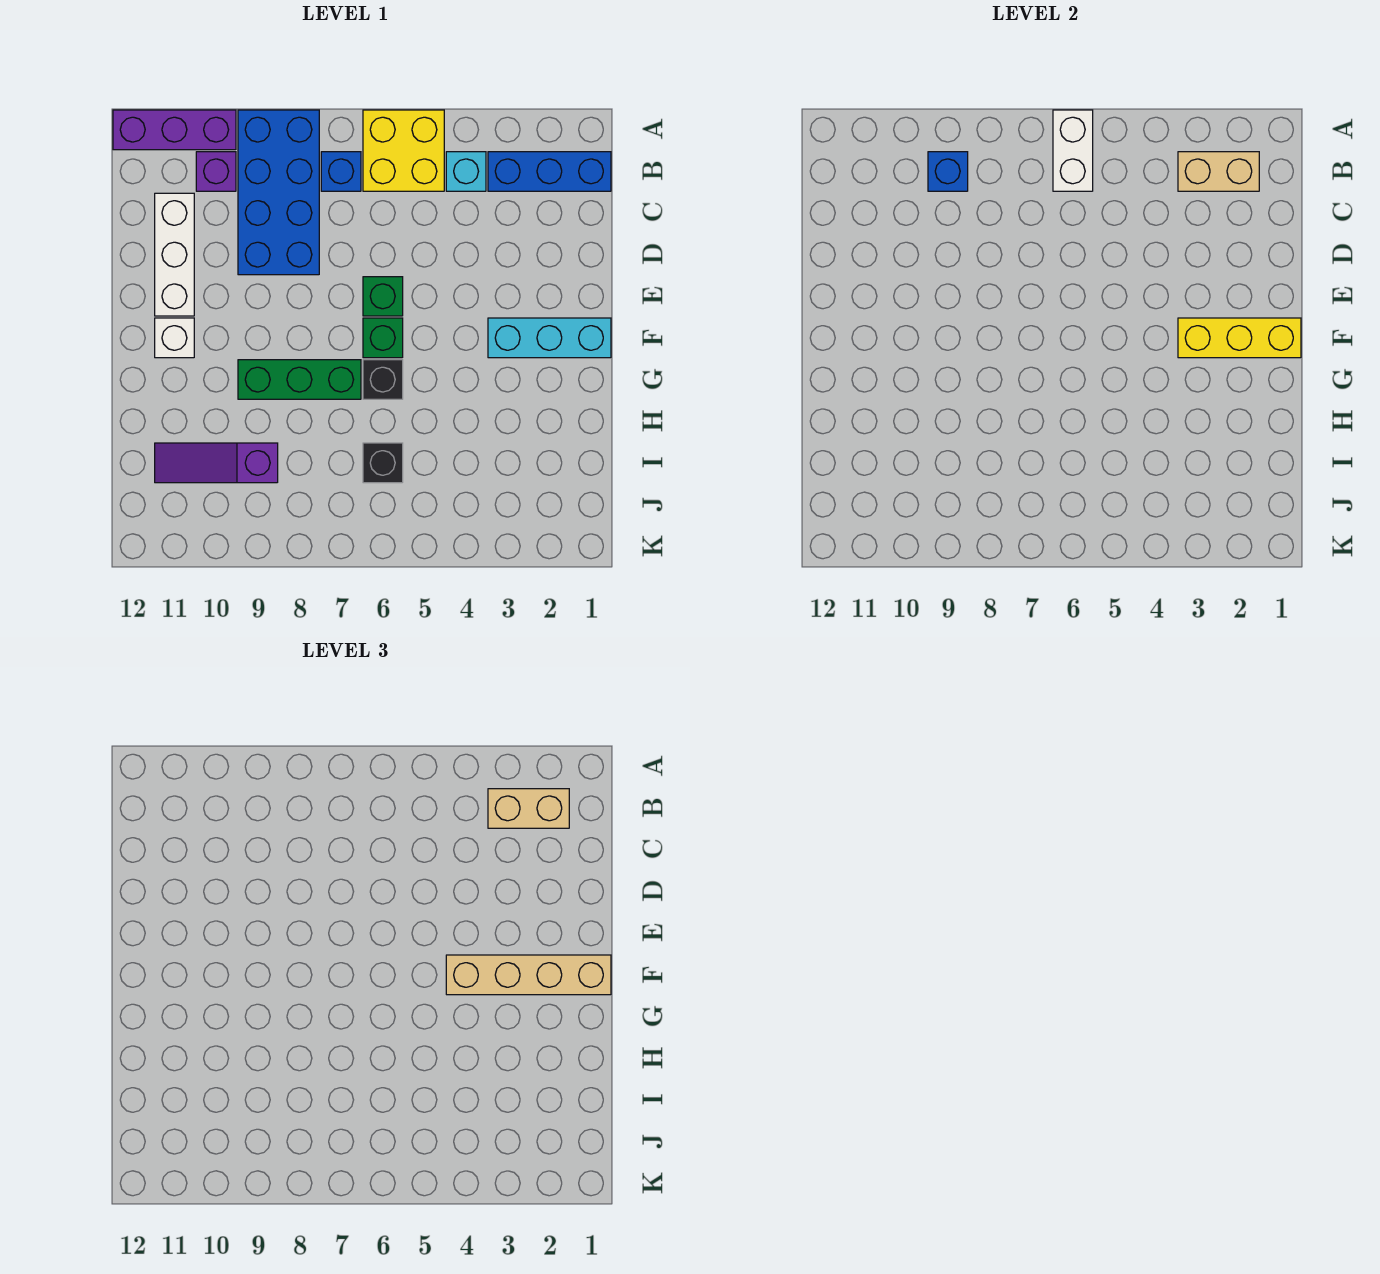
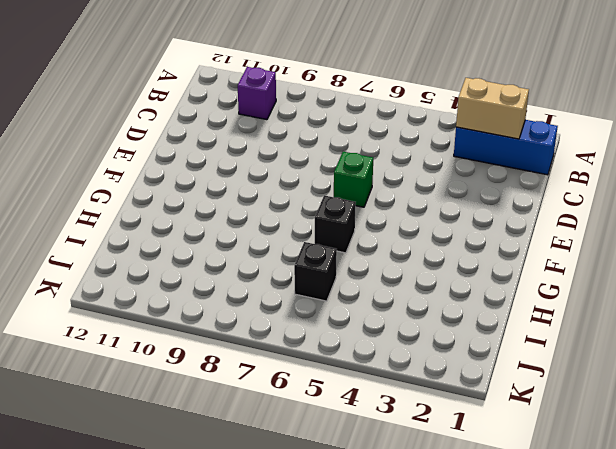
none -> yellow brick A5:B6 level 1
none -> blue brick A8:D9 level 1
none -> purple brick A10:A12 level 1

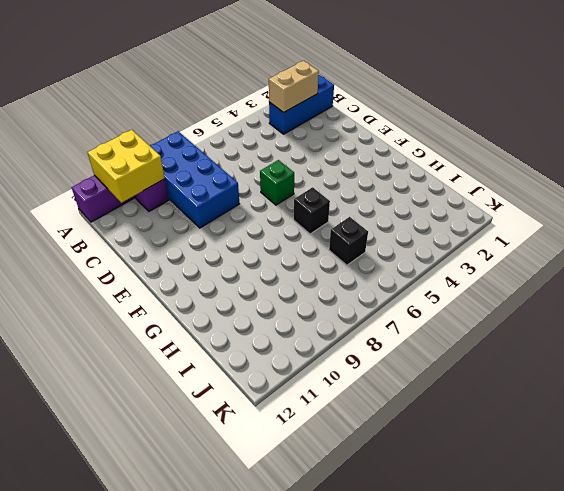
yellow brick A10:B11 level 2 -> yellow brick A5:B6 level 1
none -> cyan brick B4 level 1
none -> blue brick B7 level 1
none -> white brick C11:E11 level 1

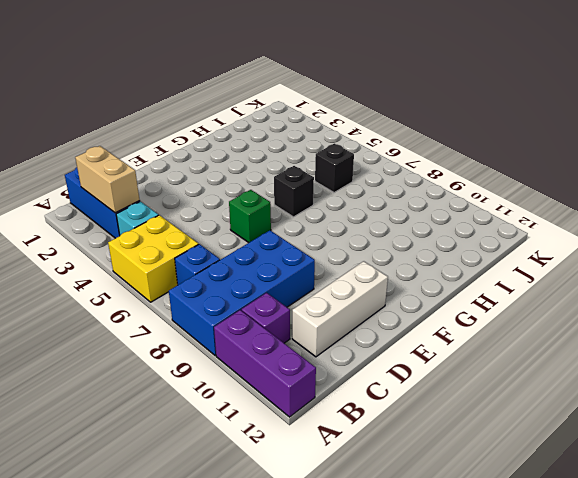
none -> cyan brick F1:F3 level 1
none -> green brick F6 level 1
none -> white brick F11 level 1

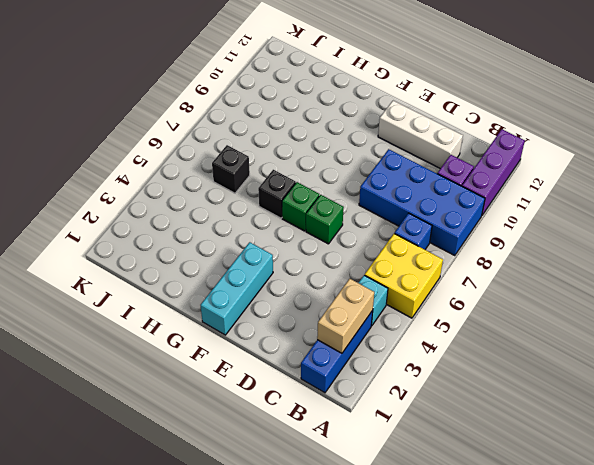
none -> white brick F11 level 1
none -> green brick G7:G9 level 1
none -> purple slope I9:I11 level 1 top 9

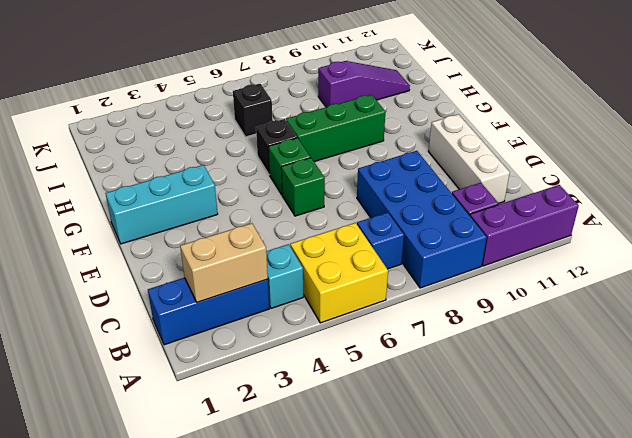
none -> white brick F11 level 1
none -> white brick A6:B6 level 2
none -> blue brick B9 level 2

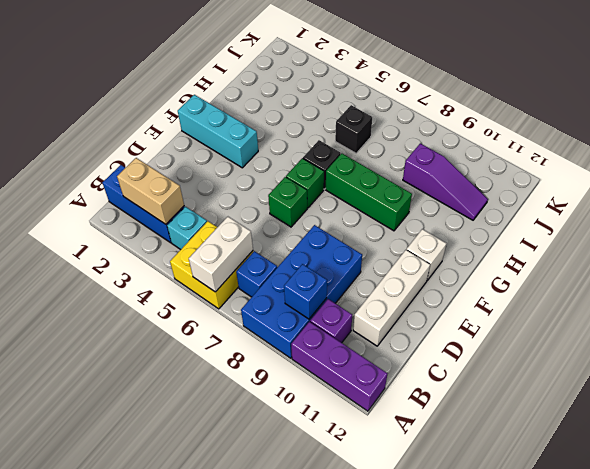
none -> yellow brick F1:F3 level 2
none -> tan brick B2:B3 level 3
none -> tan brick F1:F4 level 3

